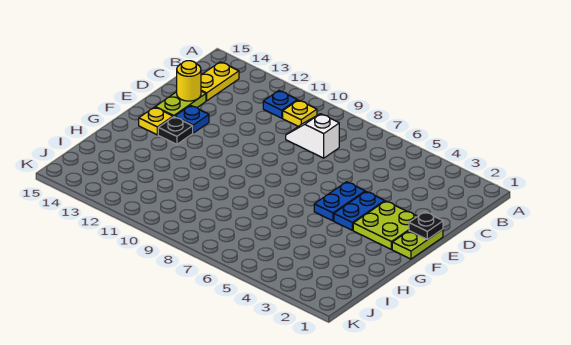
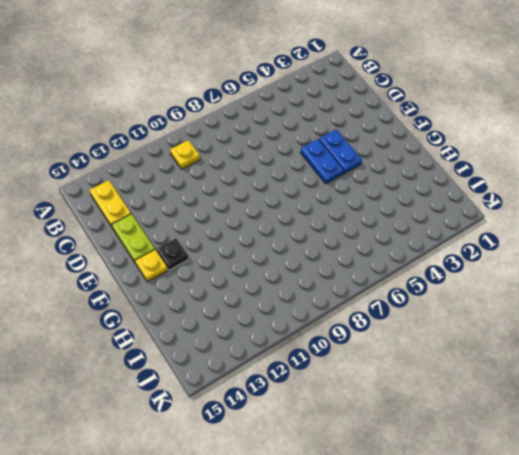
none -> blue plate B11 level 1
none -> white slope C8:C9 level 1 top 8
none -> lime plate E1:F1 level 1

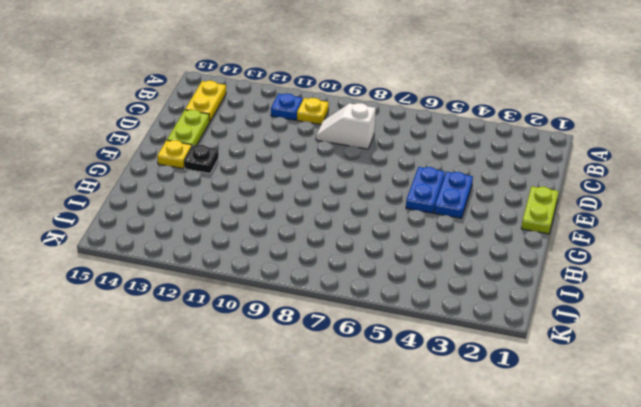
none -> lime plate E2:F3 level 1
none -> blue plate E13 level 1
none -> yellow round brick D14 level 2

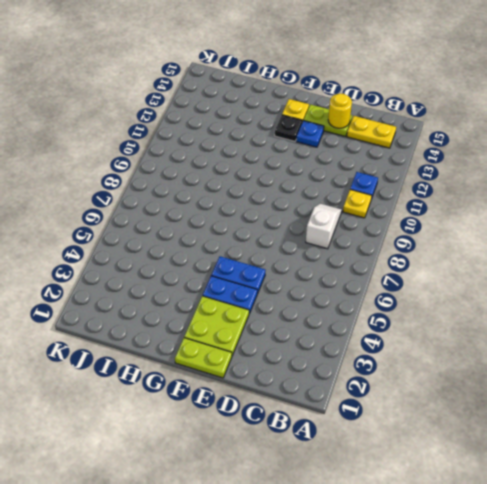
none -> black plate E1 level 2

